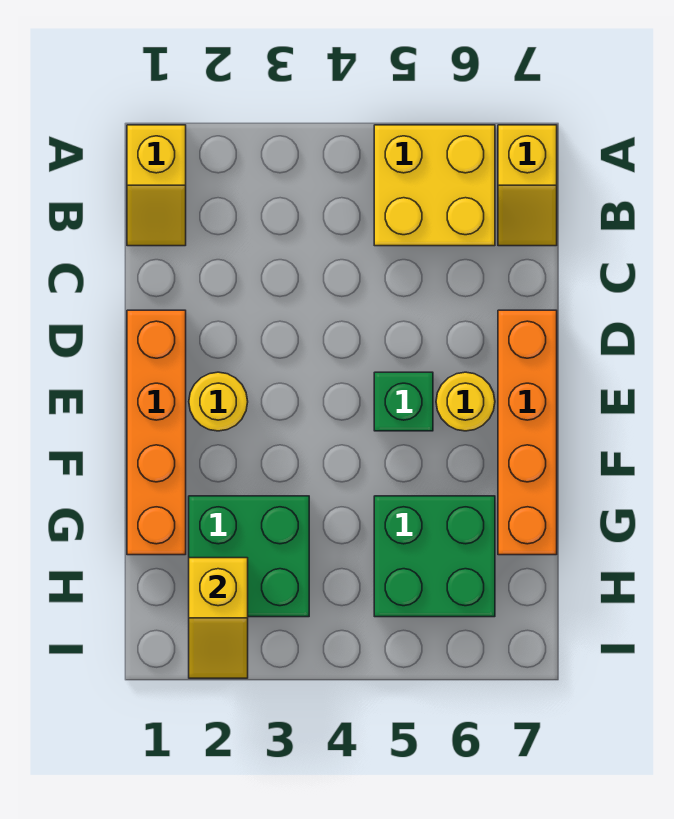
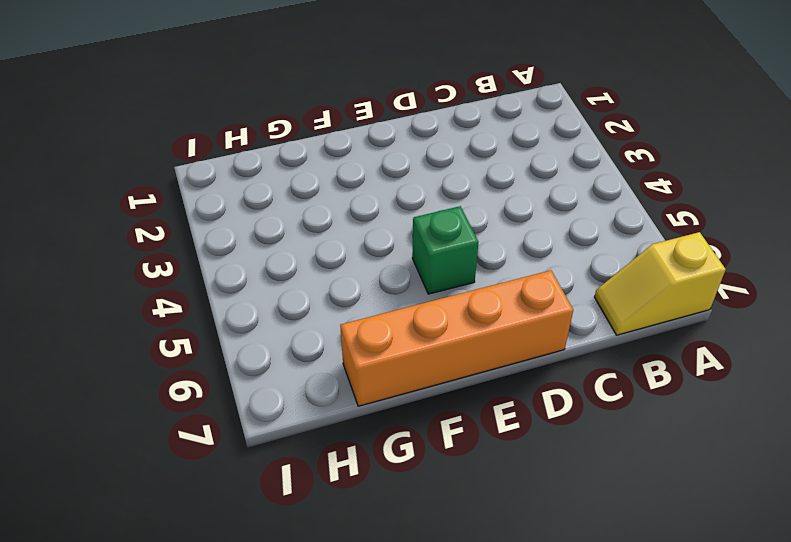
none -> yellow slope A1:B1 level 1 top A
none -> yellow brick A5:B6 level 1

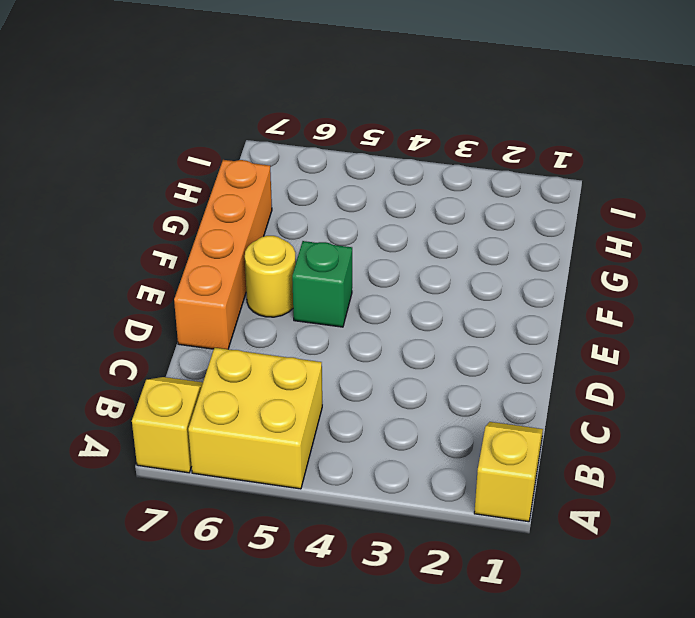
none -> orange brick D1:G1 level 1
none -> yellow round brick E2 level 1

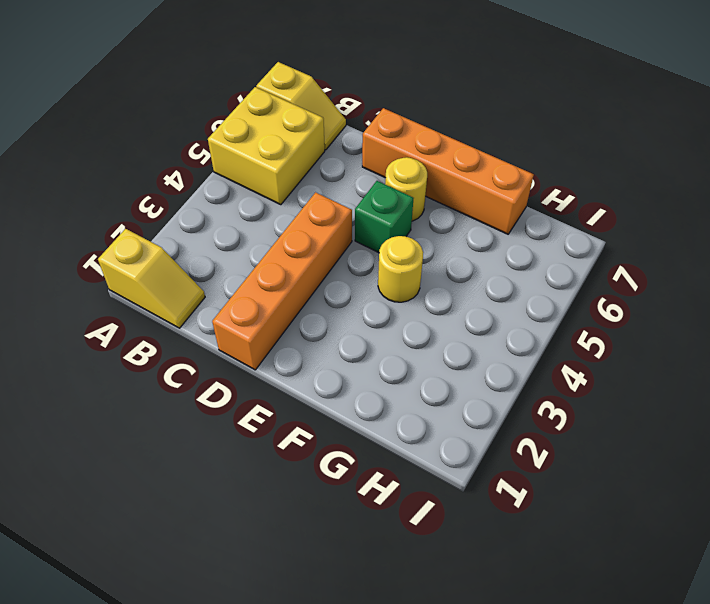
orange brick D1:D4 level 1 -> orange brick D1:G1 level 1
yellow round brick F4 level 1 -> yellow round brick E2 level 1
none -> green brick G2:H3 level 1
none -> green brick G5:H6 level 1

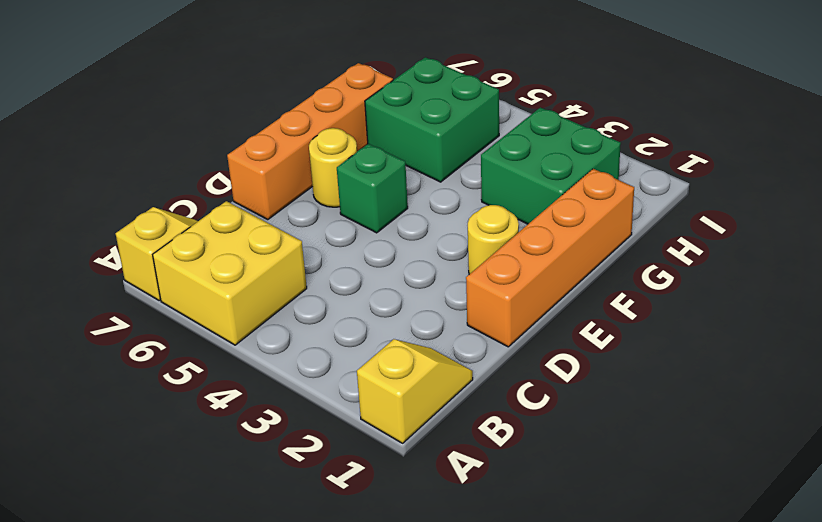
none -> yellow slope H2:I2 level 2 top H

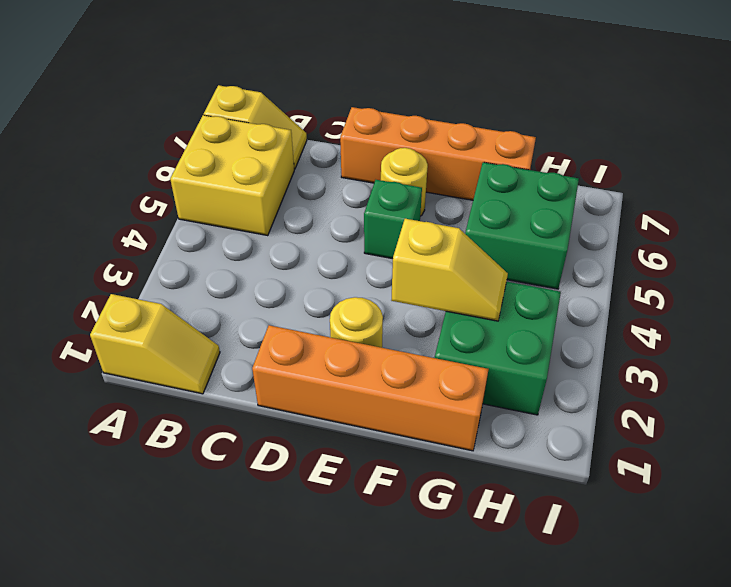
yellow slope F3:G3 level 2 top F -> yellow slope H2:I2 level 2 top H

